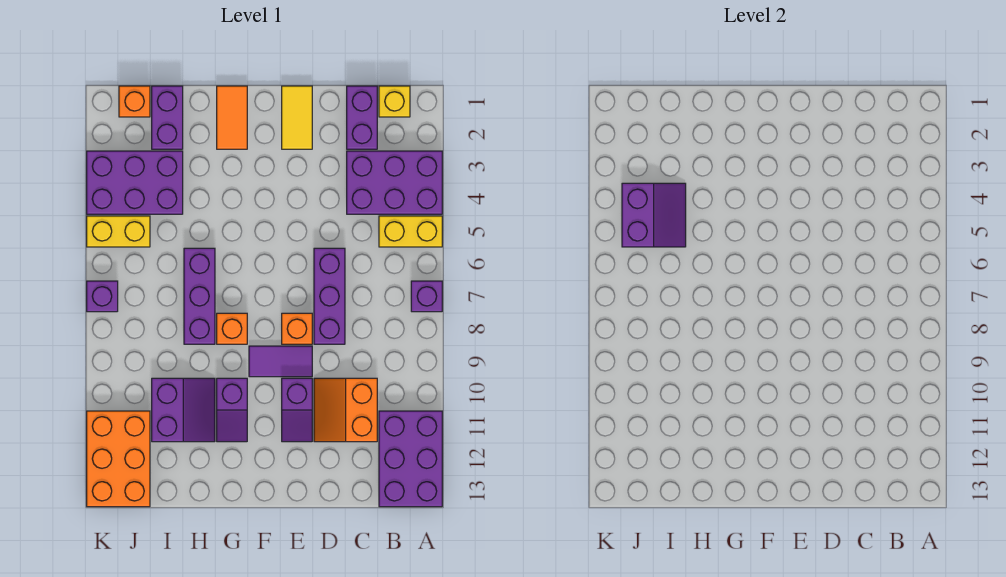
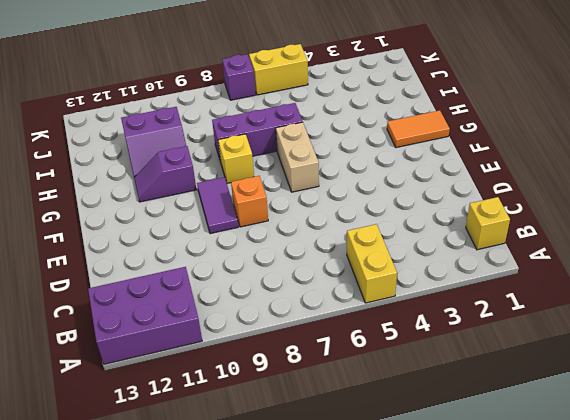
tan brick F6:G6 level 1 -> none
yellow brick G8 level 1 -> orange brick G8 level 1
yellow brick K5:K6 level 1 -> yellow brick J5:K5 level 1
none -> purple brick A3:C4 level 1
none -> purple brick A7 level 1
none -> purple brick C1:C2 level 1

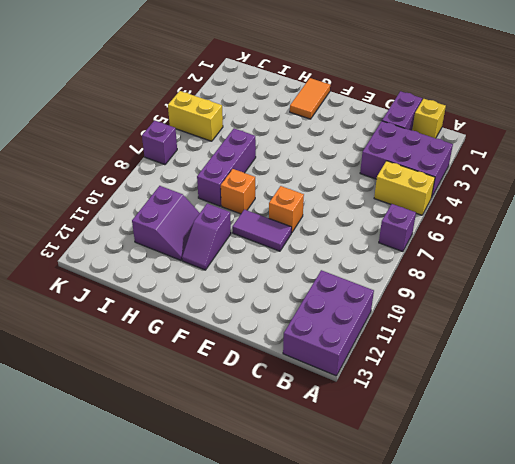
none -> orange slope C10:D11 level 1 top C
none -> purple brick D6:D8 level 1
none -> yellow tile E1:E2 level 1

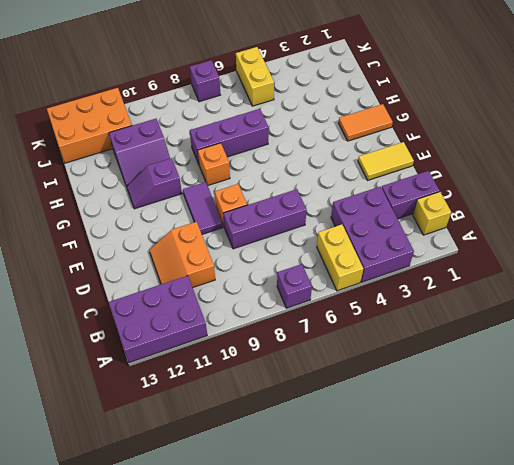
orange slope C10:D11 level 1 top 10 -> orange slope C10:D11 level 1 top C
none -> purple slope E10:E11 level 1 top 10
none -> purple brick I1:I2 level 1
none -> purple brick I3:K4 level 1

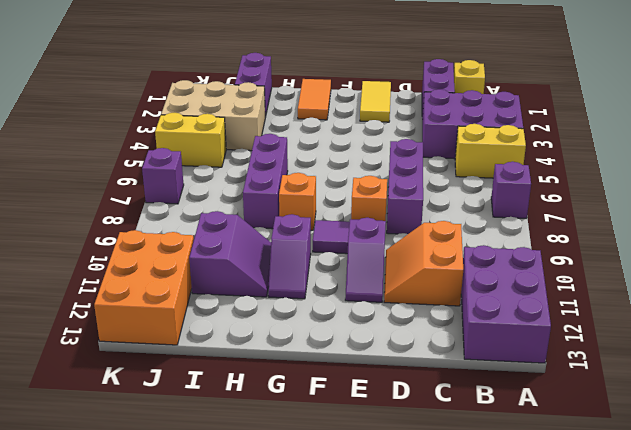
tan brick I3:K4 level 1 -> purple brick I3:K4 level 1
none -> orange brick J1 level 1
none -> purple slope I4:J5 level 2 top J

